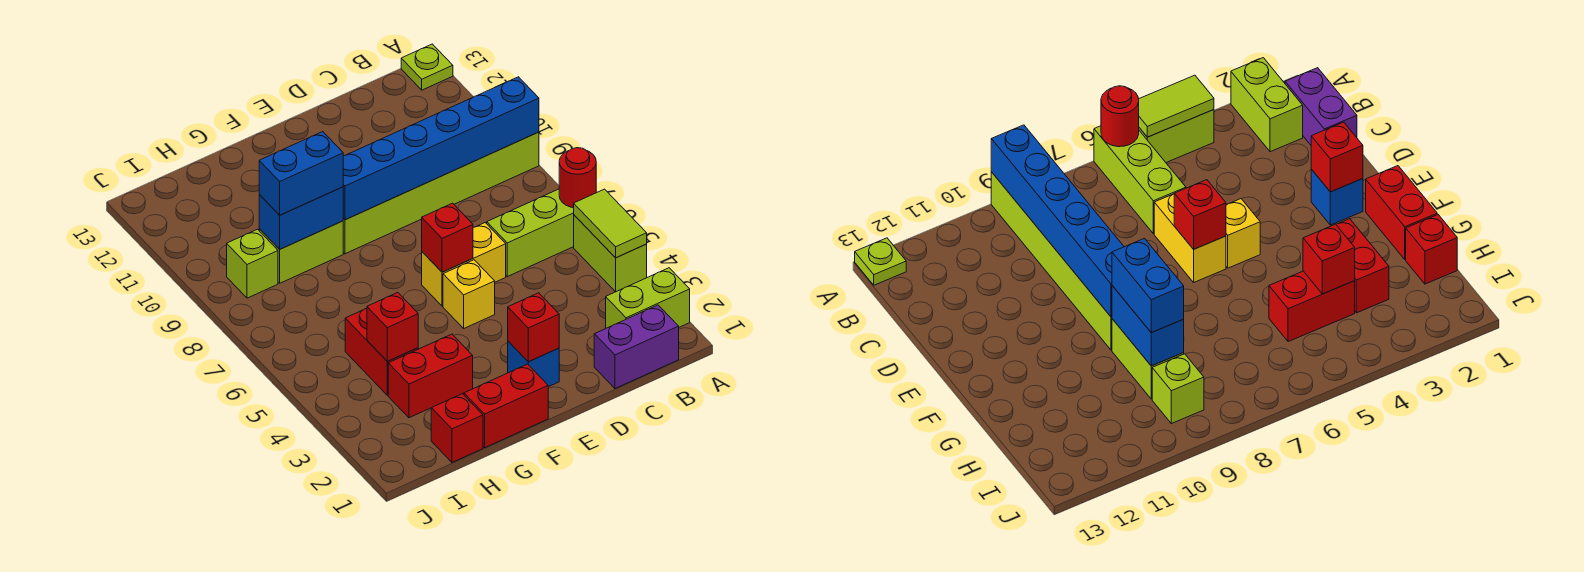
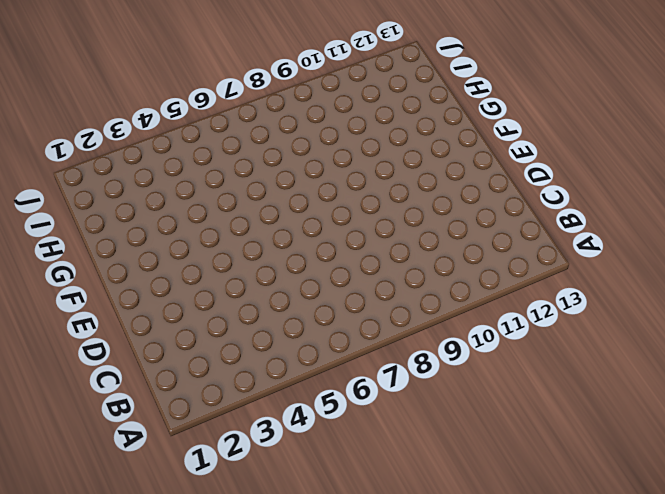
none -> lime brick A2:B2 level 1
none -> lime brick A4:A5 level 1
none -> lime brick A6:C6 level 1

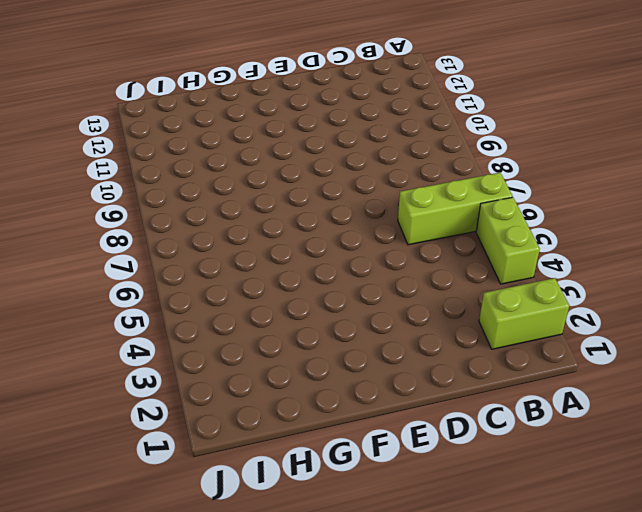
none -> lime brick A9:F9 level 1
none -> lime plate A13 level 1
none -> purple brick B1:C1 level 1

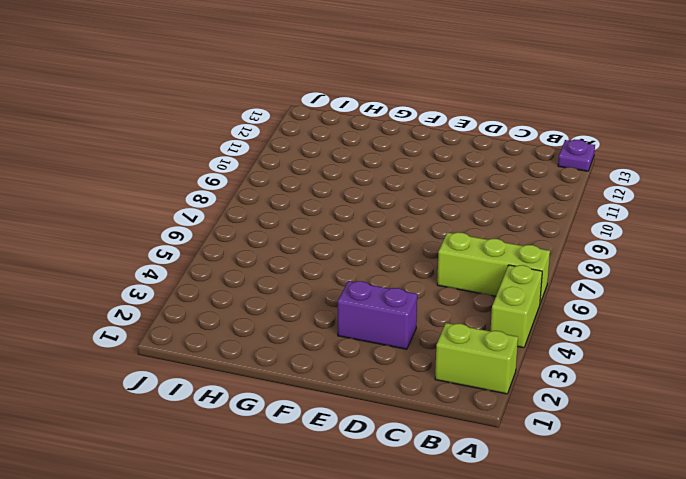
purple plate A13 level 1 -> lime plate A13 level 1
purple brick D3:E3 level 1 -> purple brick B1:C1 level 1
none -> lime brick A9:F9 level 1
none -> yellow brick D6:E6 level 1
none -> blue brick E2 level 1

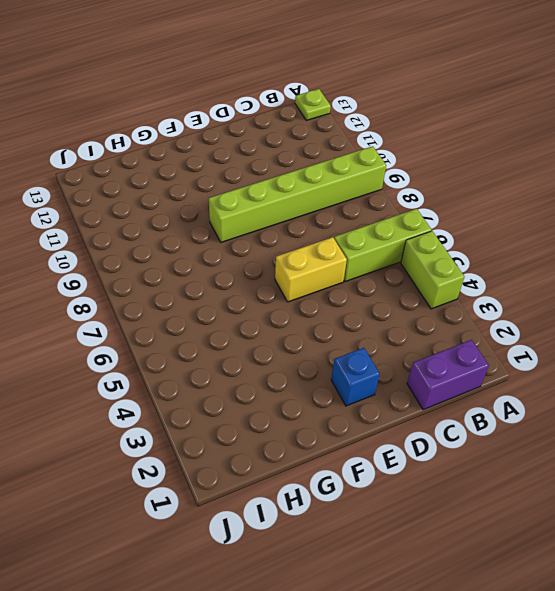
none -> lime brick A2:B2 level 1
none -> yellow brick E5 level 1
none -> red brick F1:G1 level 1

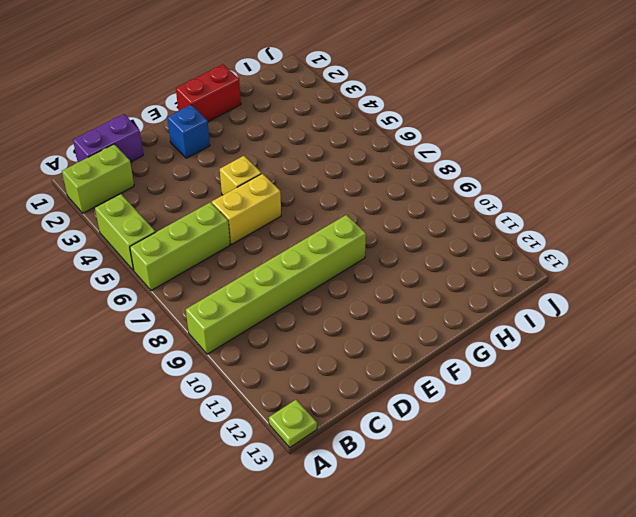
none -> red brick G3:H3 level 1
none -> lime brick G9:H9 level 1
none -> red brick H1 level 1

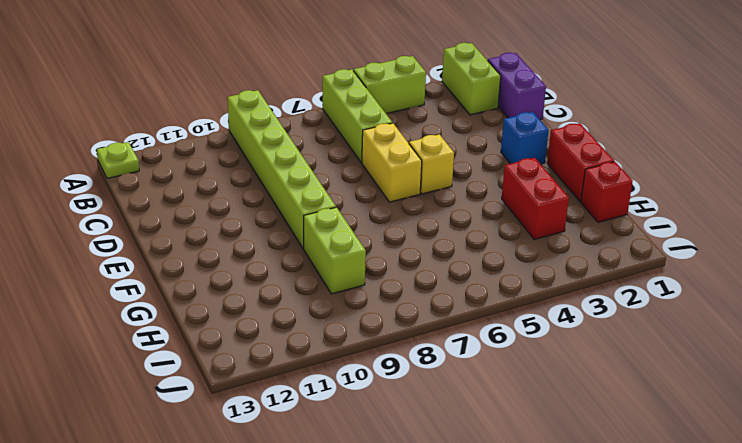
none -> red brick H4:H5 level 1
none -> lime brick I9 level 1
none -> lime tile A4:A5 level 2

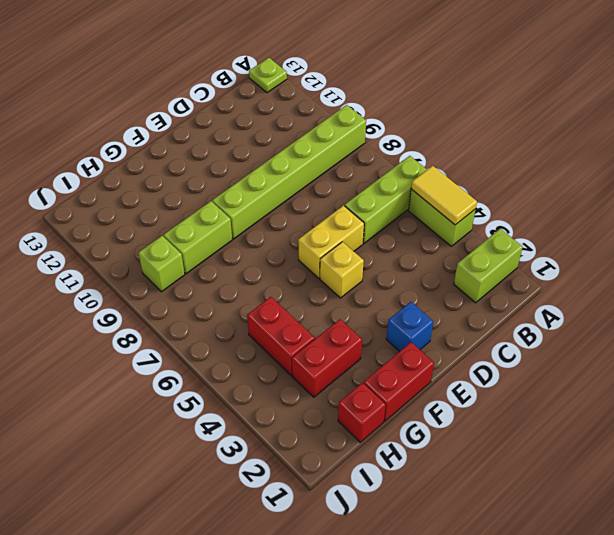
yellow tile A4:A5 level 2 -> lime tile A4:A5 level 2
none -> purple brick B1:C1 level 1
none -> red round brick A6 level 2
none -> blue brick A9:F9 level 2

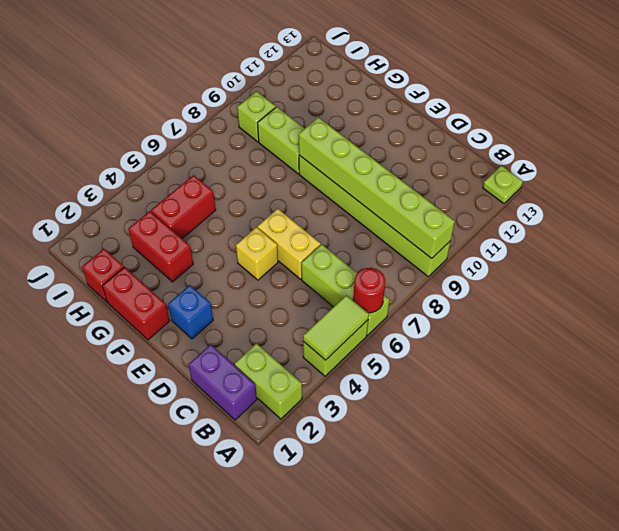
lime brick A9:F9 level 2 -> blue brick A9:F9 level 2
none -> red brick E2 level 2
none -> red brick E6 level 2
none -> blue brick G9:H9 level 2

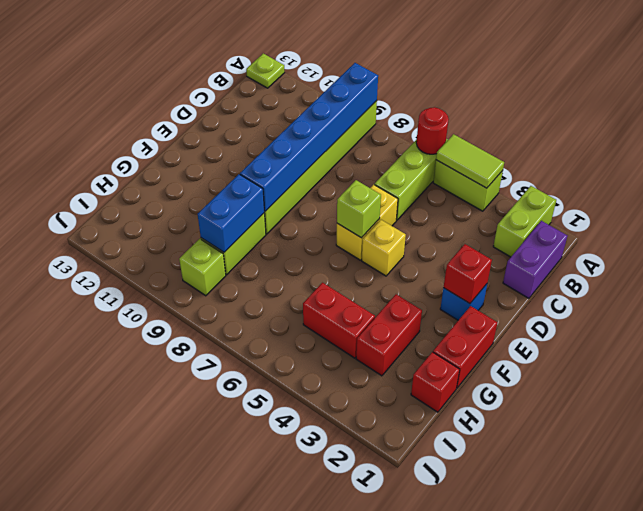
lime brick E6 level 2 -> red brick E6 level 2
none -> red brick H4 level 2
none -> blue brick G9:H9 level 3

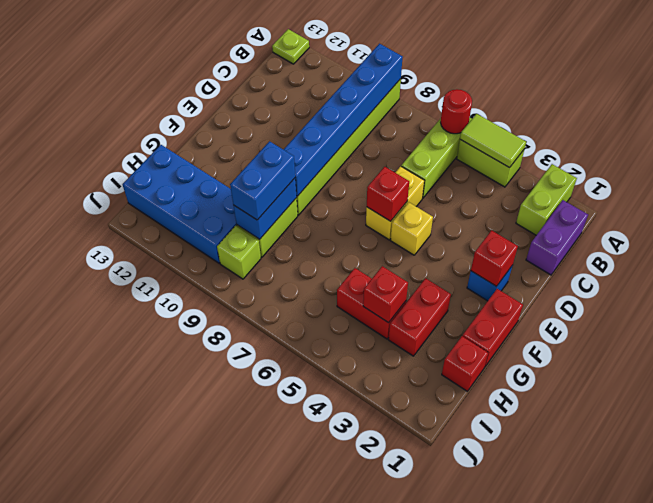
blue brick H10:I13 level 1 -> none

